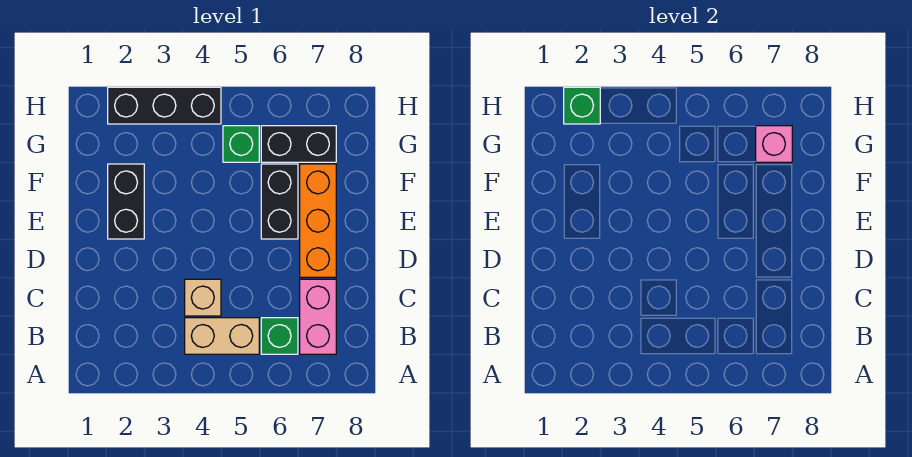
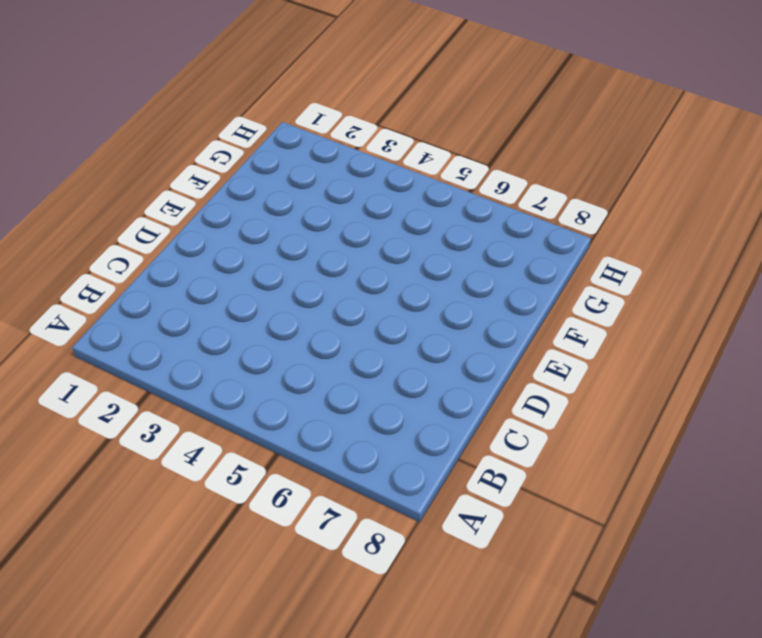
none -> tan brick B4:B5 level 1
none -> green brick B6 level 1
none -> pink brick B7:C7 level 1

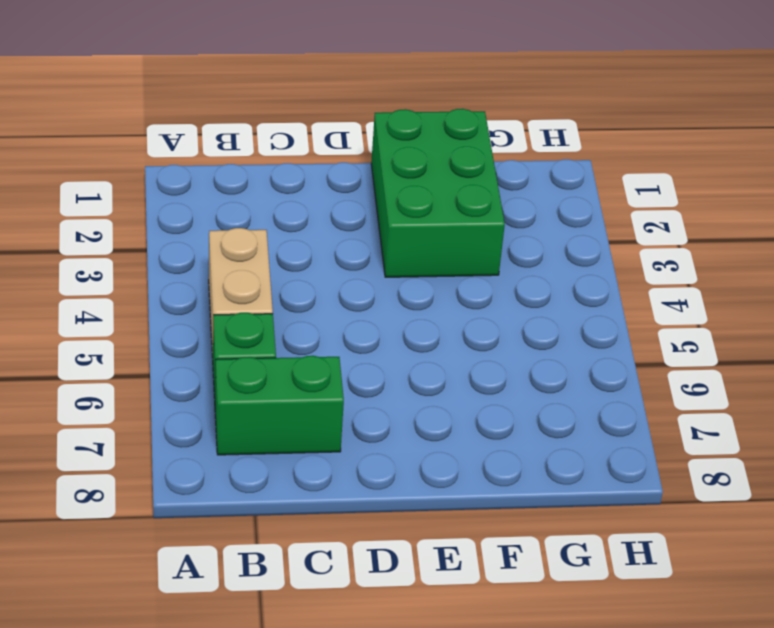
green brick B7:C7 level 1 -> pink brick B7:C7 level 1
green brick E1:F3 level 1 -> black brick E2:F2 level 1
none -> tan brick C4 level 1
none -> orange brick D7:F7 level 1
none -> black brick E6:F6 level 1

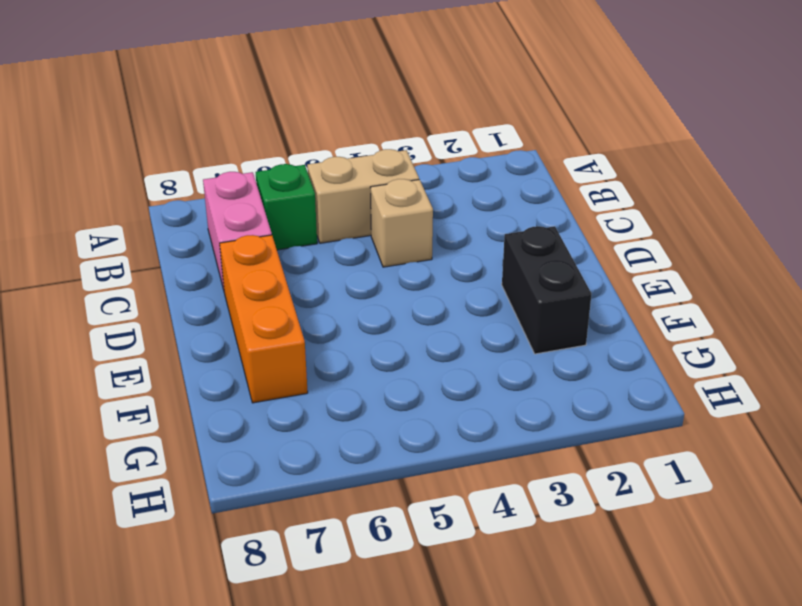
none -> black brick E6:F6 level 1
none -> green brick G5 level 1
none -> black brick G6:G7 level 1

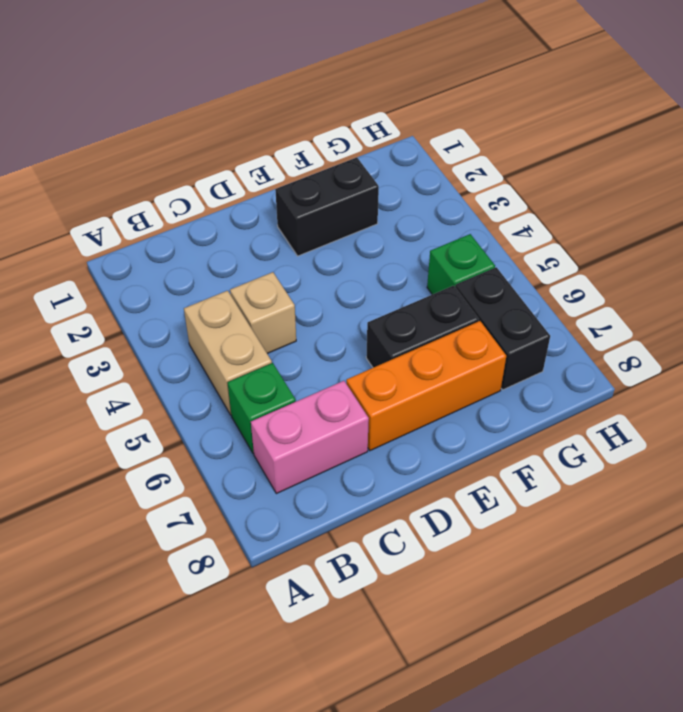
none -> black brick H2:H4 level 1
none -> pink brick G7 level 2
none -> green brick H2 level 2

